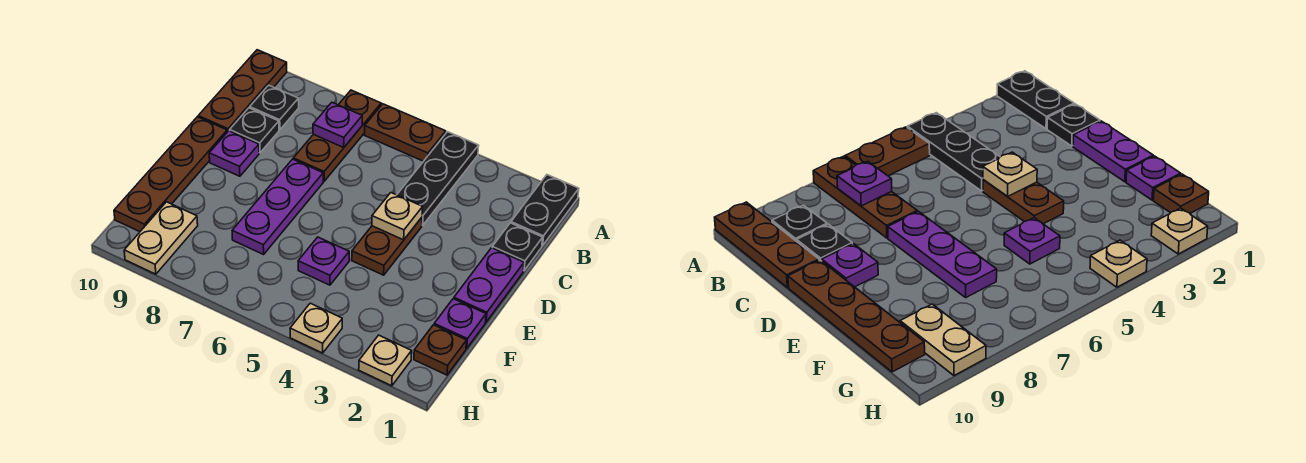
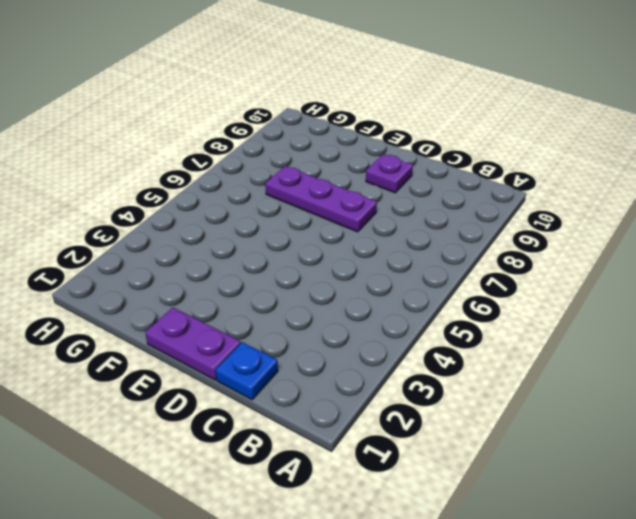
blue plate C1 level 1 -> black plate C1 level 1
none -> black plate A1:B1 level 1
none -> black plate A4:C4 level 1
none -> brown plate A5:A6 level 1

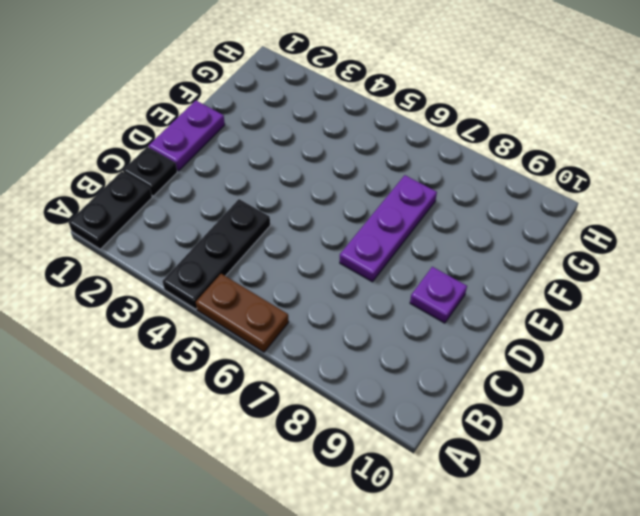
none -> brown plate A7:C7 level 1
none -> brown plate A10:C10 level 1
none -> black plate B9 level 1

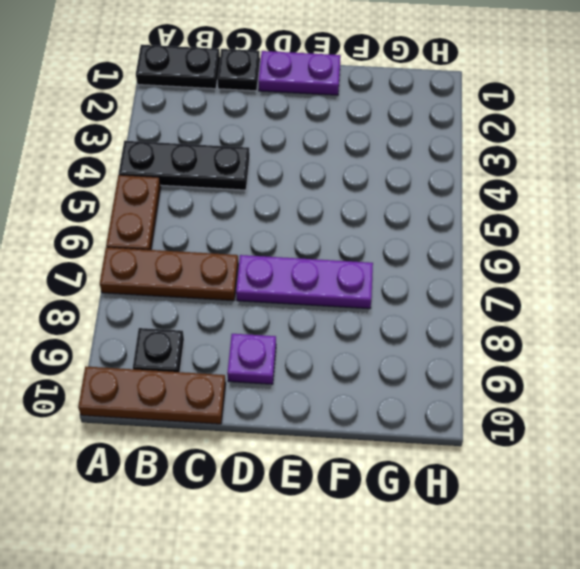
none -> black plate C9 level 1
none -> brown plate D4:E4 level 1
none -> brown plate D10:G10 level 1

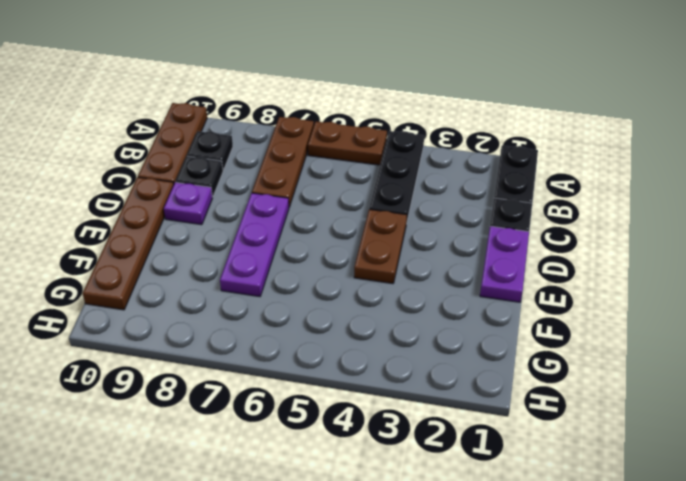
none -> purple plate F1 level 1
none -> purple plate F5 level 1
none -> brown plate G1 level 1

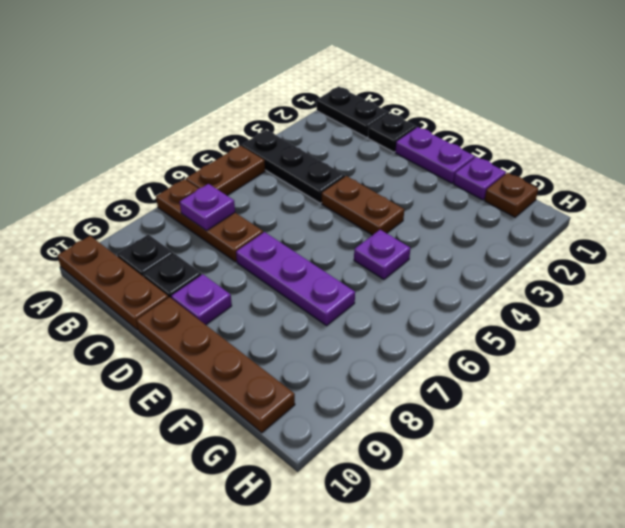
none -> tan plate G9:H9 level 1
none -> tan plate H2 level 1
none -> tan plate H4 level 1

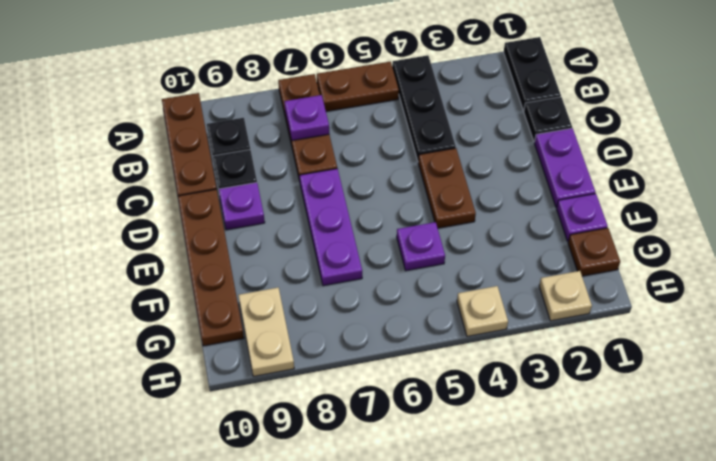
none -> tan plate D4 level 2

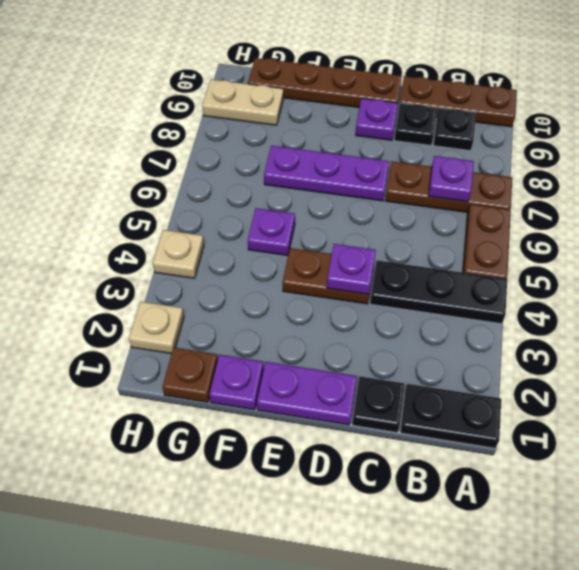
purple plate D4 level 2 -> tan plate D4 level 2

